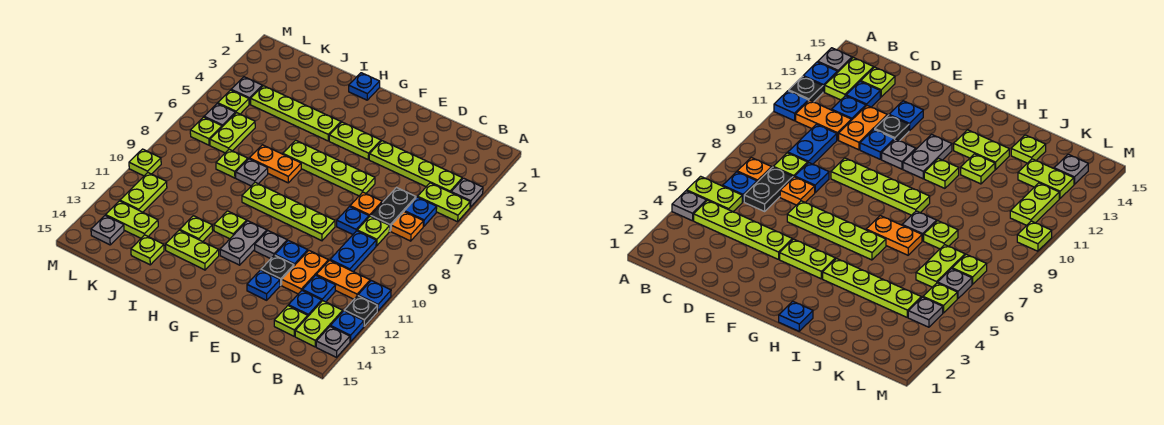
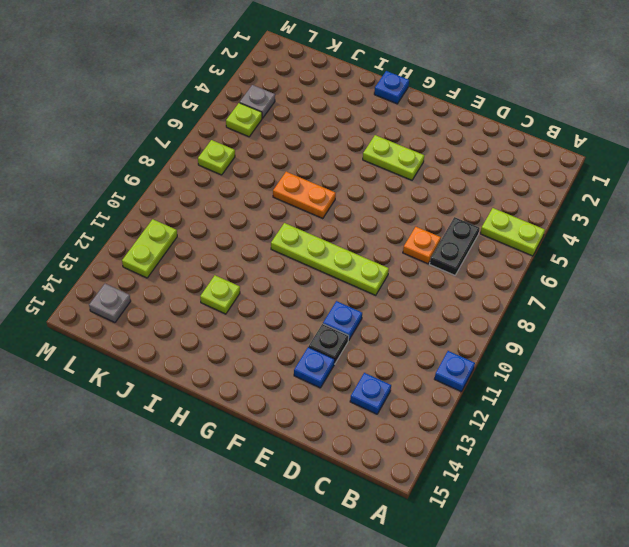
none -> grey plate A4 level 1
none -> black plate A12 level 1
none -> blue plate A13 level 1
none -> grey plate A14 level 1

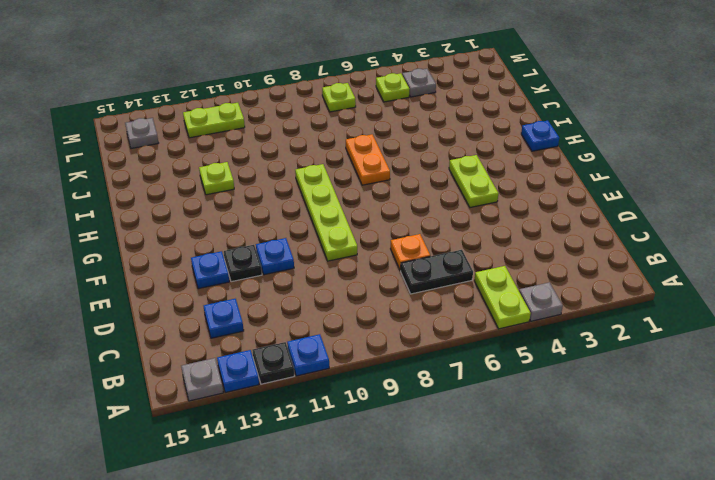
none -> lime plate B4:E4 level 1
none -> blue plate B6 level 1
none -> orange plate B7 level 1
none -> orange plate B11:C11 level 1

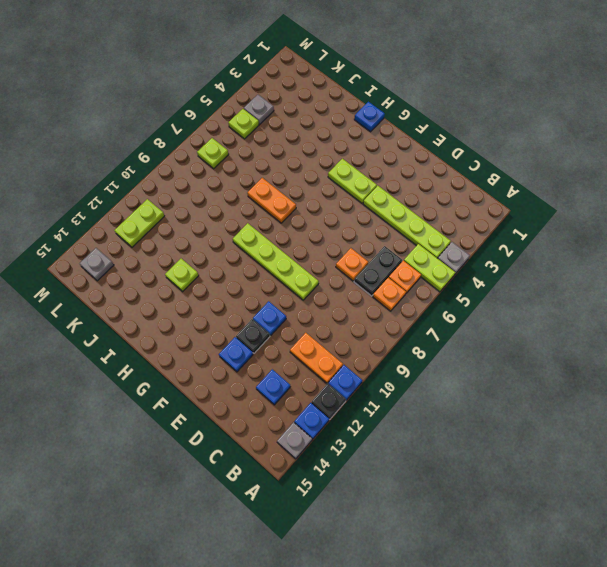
orange plate B6 level 1 -> blue plate B6 level 1
none -> lime plate B13:B14 level 1
none -> lime plate C8 level 1
none -> blue plate C9:C10 level 1
none -> blue plate C12 level 1

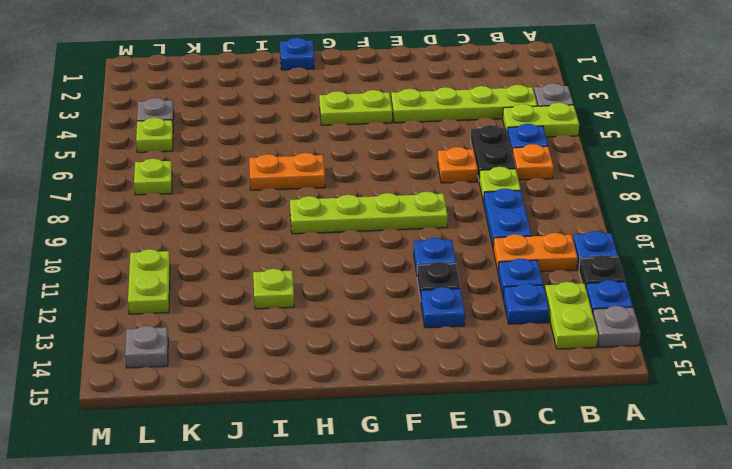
none -> lime plate C14 level 1
none -> blue plate D8 level 1
none -> orange plate D11:D12 level 1
none -> lime plate E6:H6 level 1

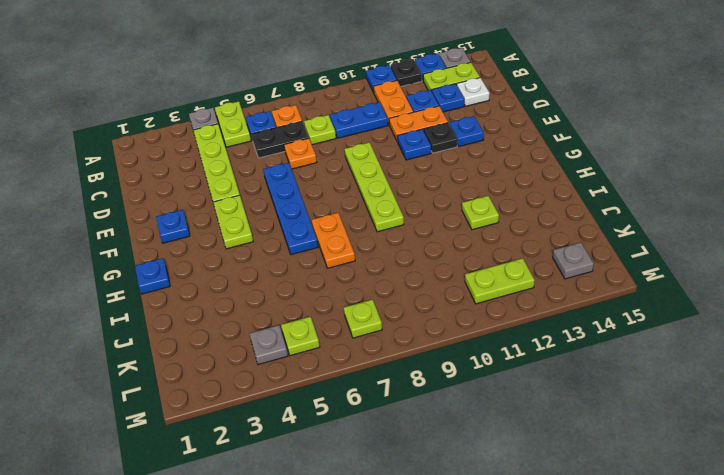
white plate C14 level 1 -> lime plate C14 level 1
blue plate E6:H6 level 1 -> lime plate E6:H6 level 1
blue plate F2 level 1 -> blue plate D8 level 1
none -> grey plate F11 level 1
none -> grey plate G11:G12 level 1
none -> lime plate H4:K4 level 1
none -> lime plate H11 level 1

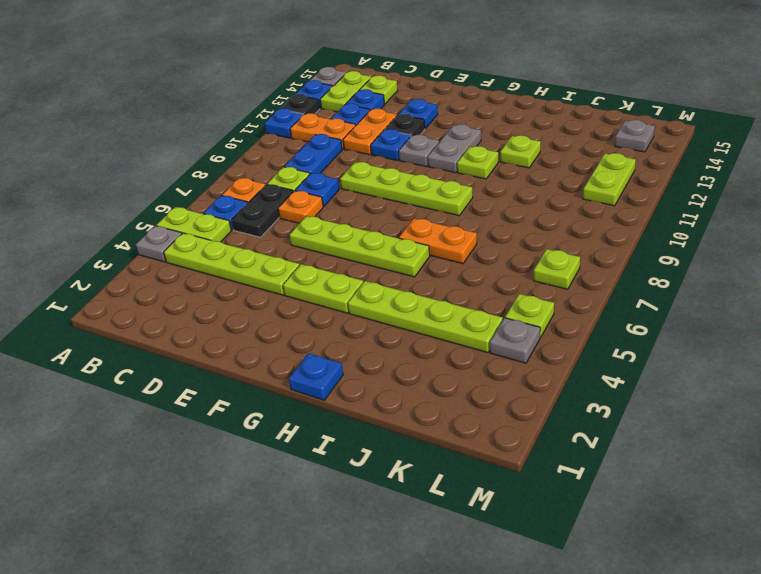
none -> lime plate H13:I13 level 1
none -> grey plate I8 level 1
none -> lime plate J8 level 1
none -> lime plate J14 level 1

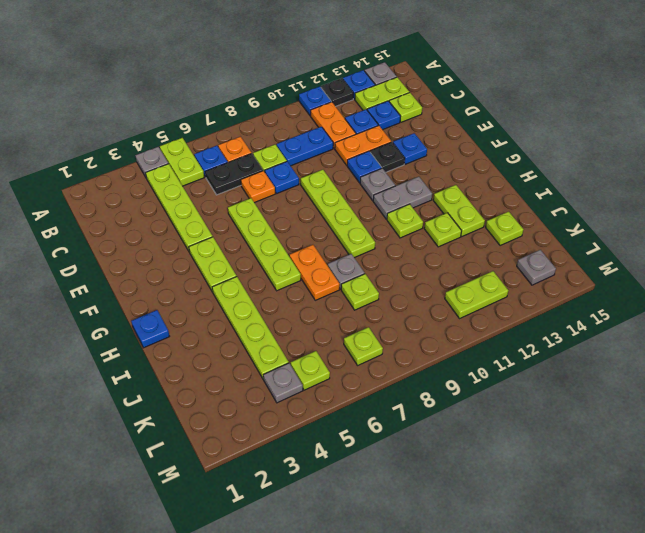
none -> lime plate K6:K7 level 1
none -> lime plate K13:L13 level 1
none -> grey plate L6 level 1
none -> lime plate M10 level 1

